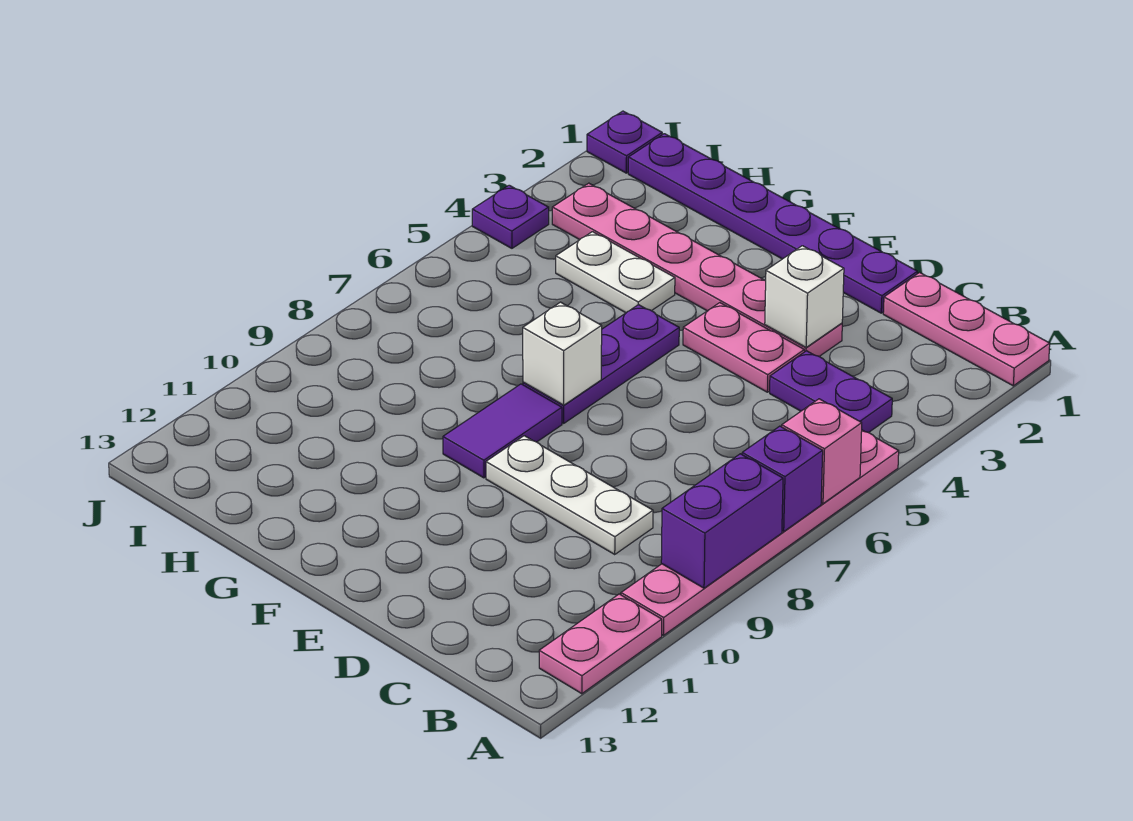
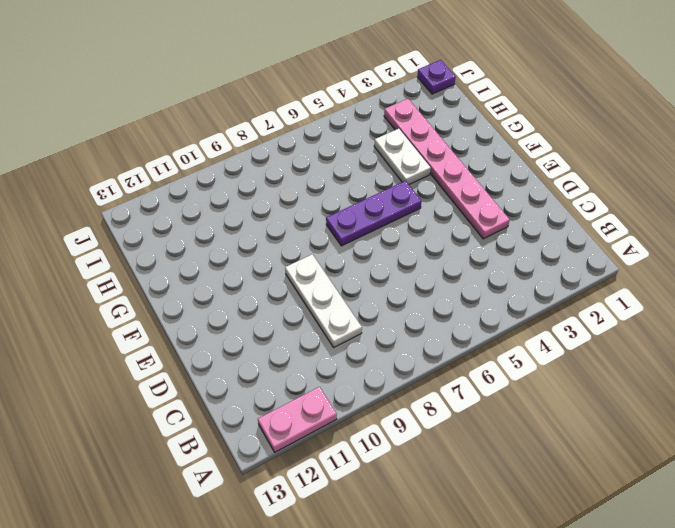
none -> pink plate A1:C1 level 1
none -> pink plate A5:A10 level 1
none -> purple plate B4:C4 level 1

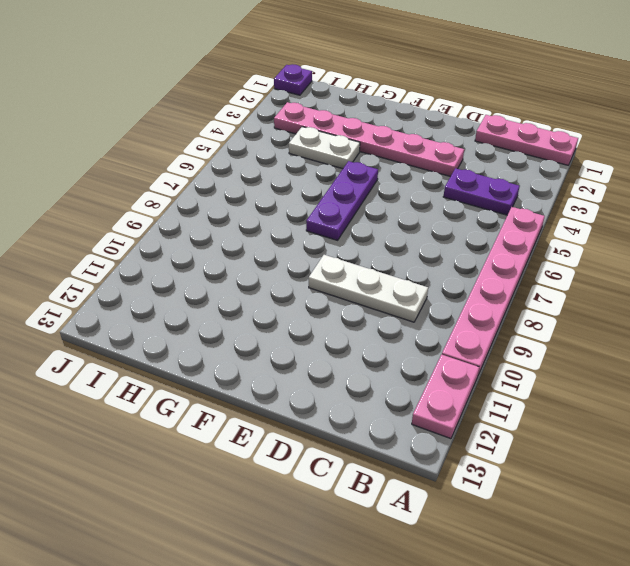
none -> purple plate D1:I1 level 1
none -> pink plate D4:E4 level 1
none -> purple tile F8:F9 level 1

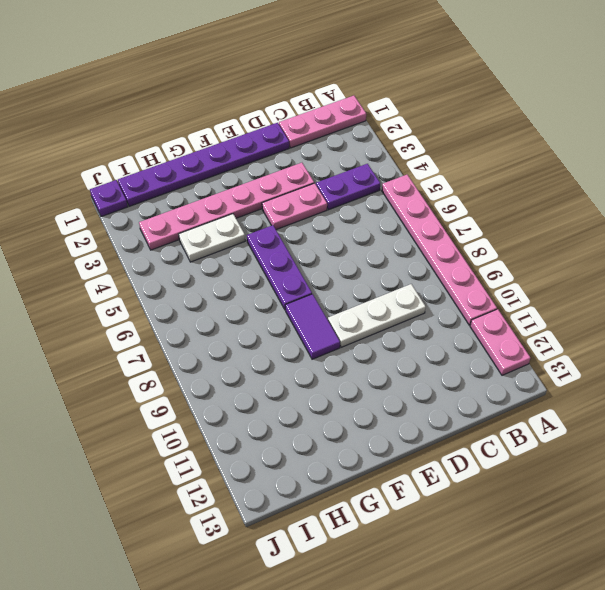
none -> purple plate J4 level 1
none -> pink brick A6 level 2
none -> purple brick A7 level 2

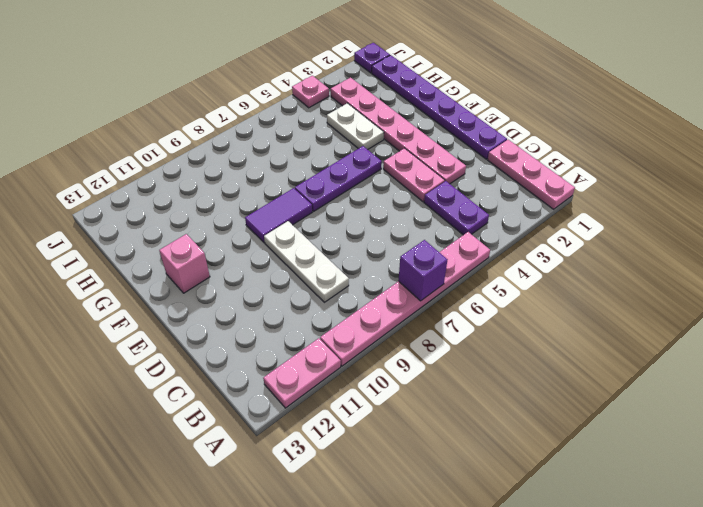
pink brick F12 level 1 -> pink brick A6 level 2
pink plate J4 level 1 -> purple plate J4 level 1
none -> purple brick A8:A9 level 2
none -> white brick D3 level 2
none -> white brick F7 level 2

